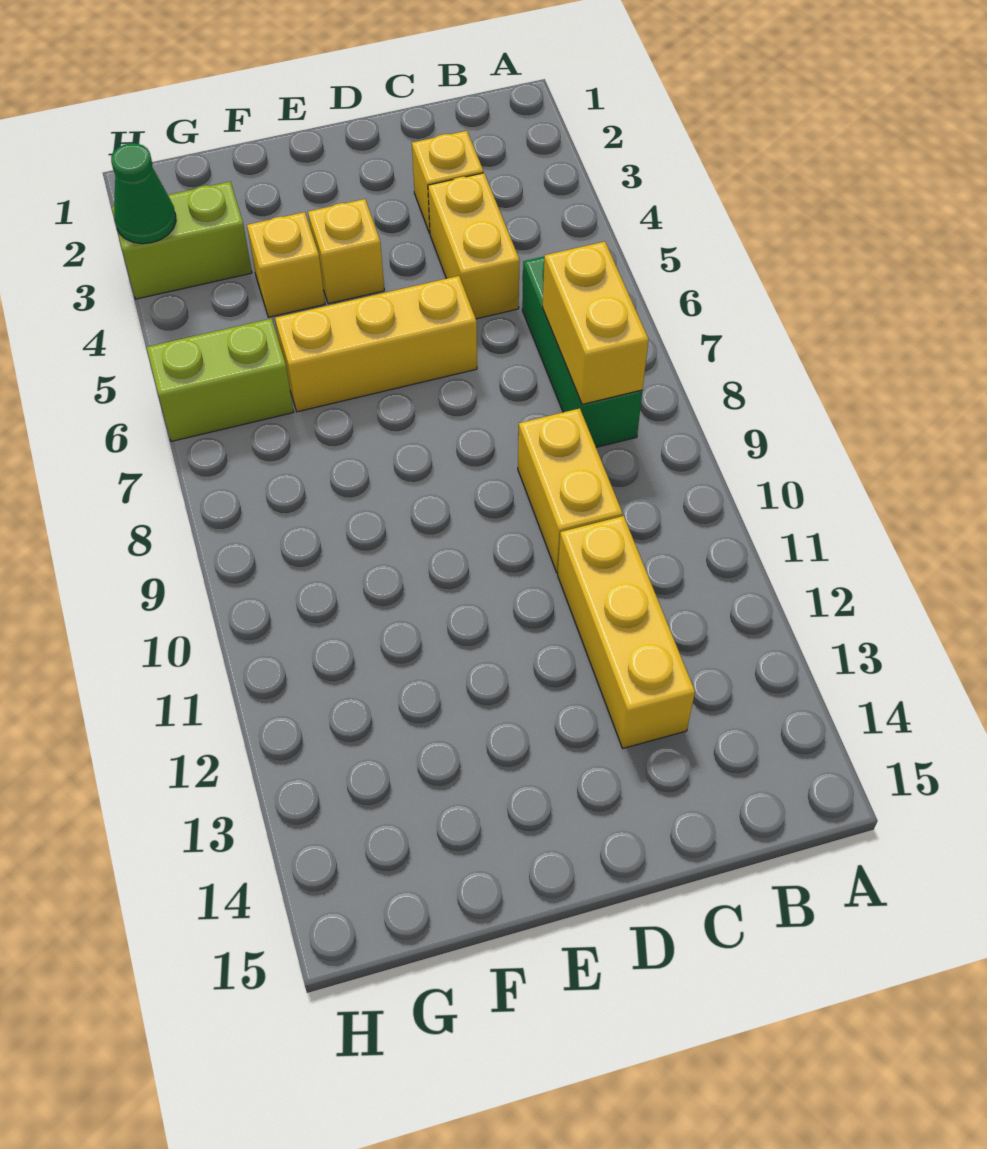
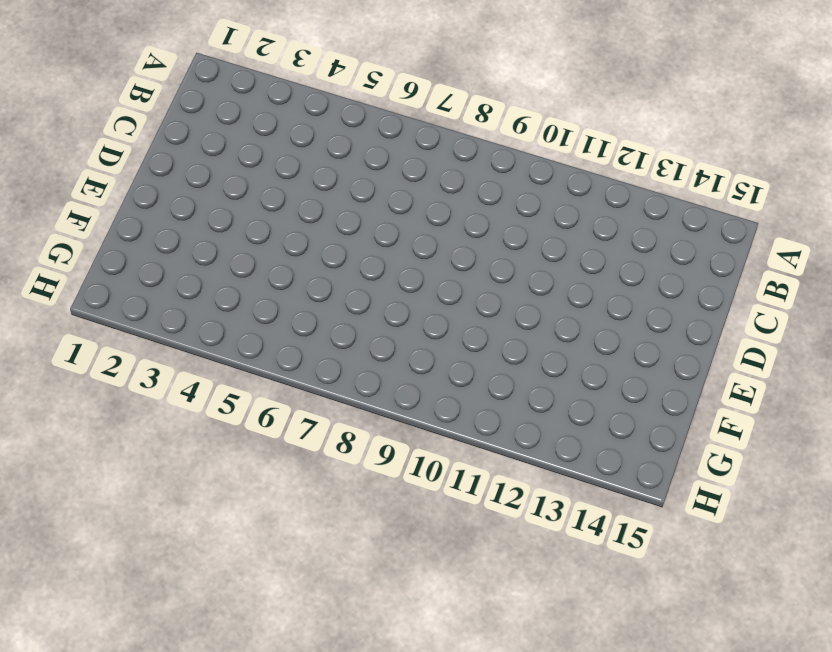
none -> green brick B6:B8 level 1
none -> yellow brick C3 level 1
none -> yellow brick C4:C5 level 1

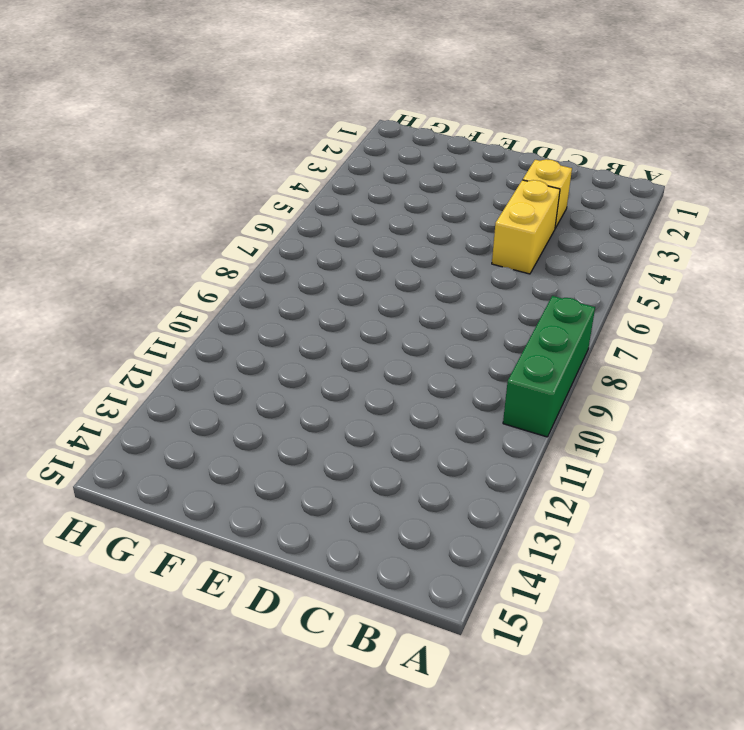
green brick A8:A10 level 1 -> green brick B6:B8 level 1
none -> yellow brick C9:C10 level 1
none -> yellow brick C11:C13 level 1
none -> yellow brick D6:F6 level 1

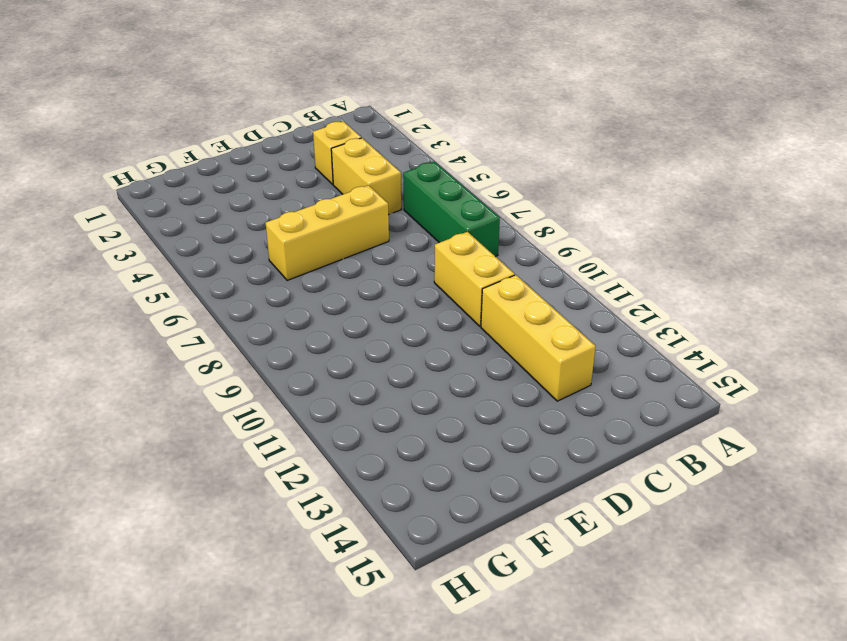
none -> yellow brick E4 level 1
none -> yellow brick F4 level 1
none -> lime brick G3:H3 level 1

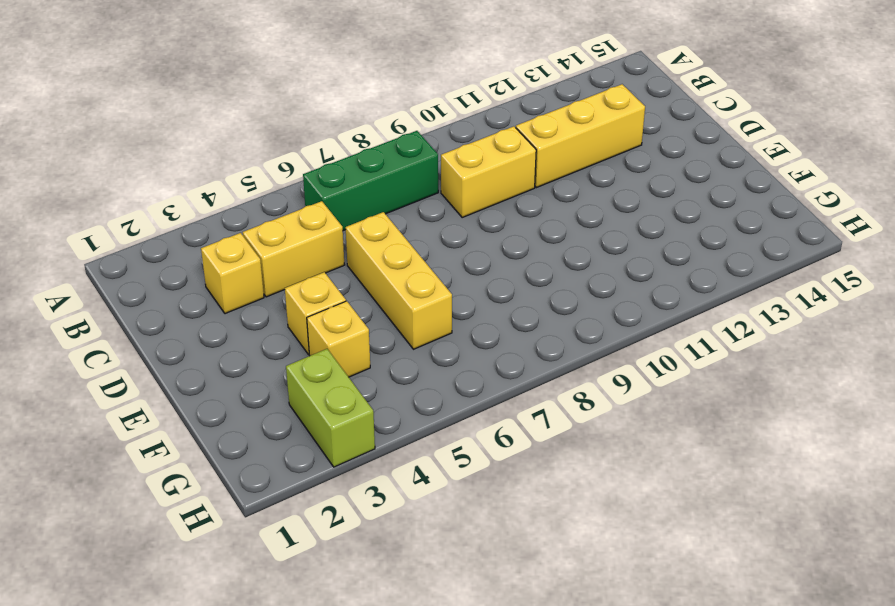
none -> lime brick G6:H6 level 1
none -> yellow brick B7:B8 level 2
none -> green cone H3 level 2

